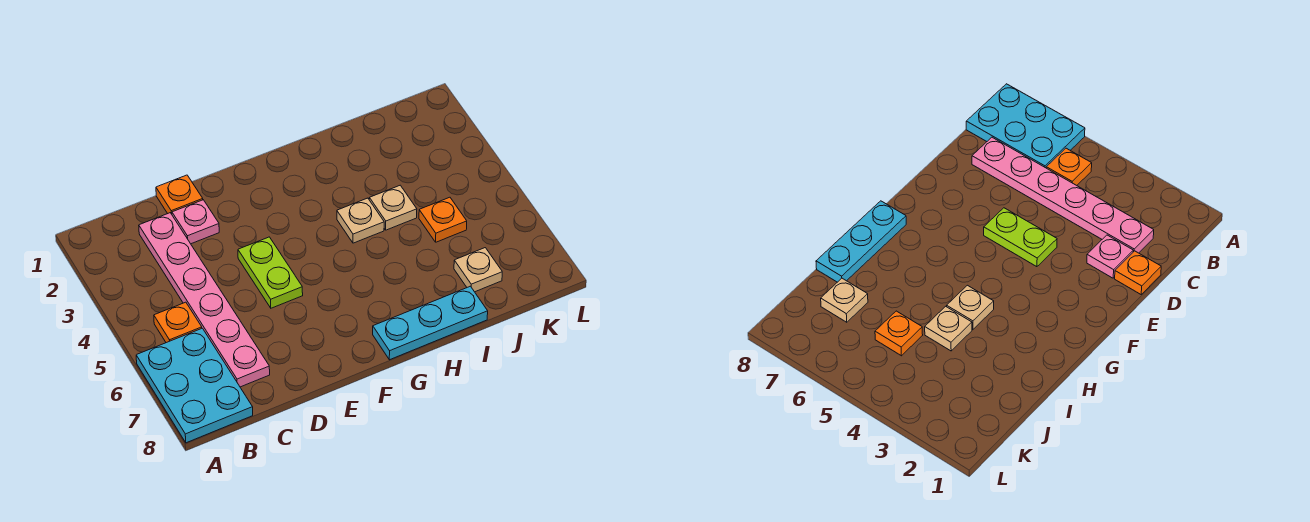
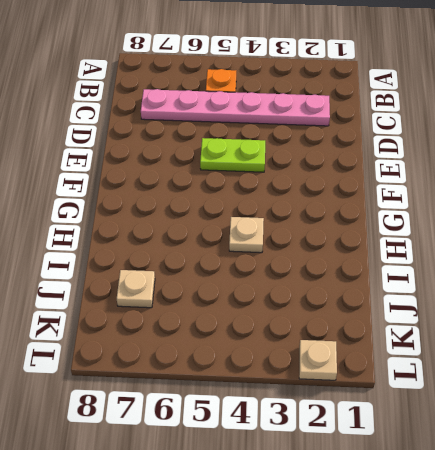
tan plate L2 level 1 -> tan plate I4 level 1
none -> cyan plate A6:B8 level 1
none -> orange plate D1 level 1

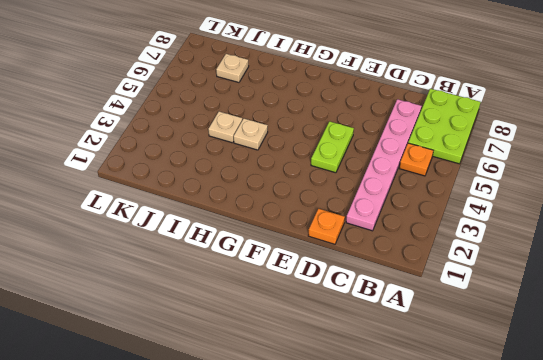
lime plate A6:B8 level 1 -> cyan plate A6:B8 level 1
none -> pink plate D2 level 1
none -> cyan plate G8:I8 level 1

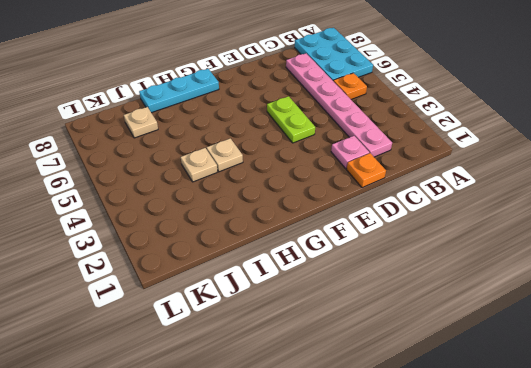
none -> orange plate J5 level 1

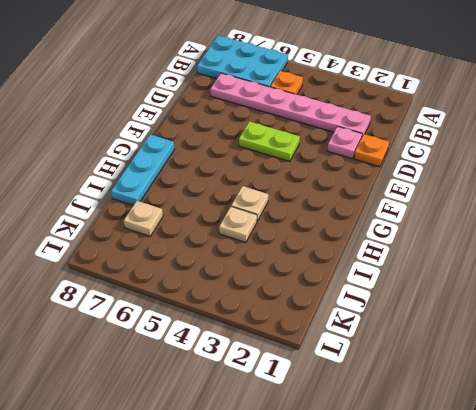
none -> orange plate J5 level 1

